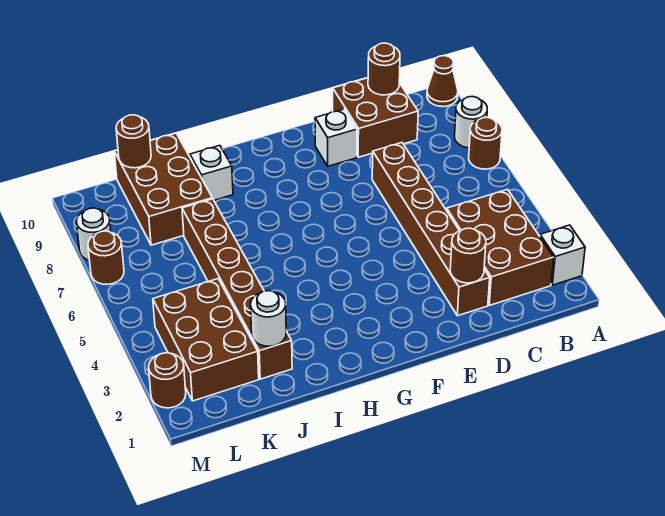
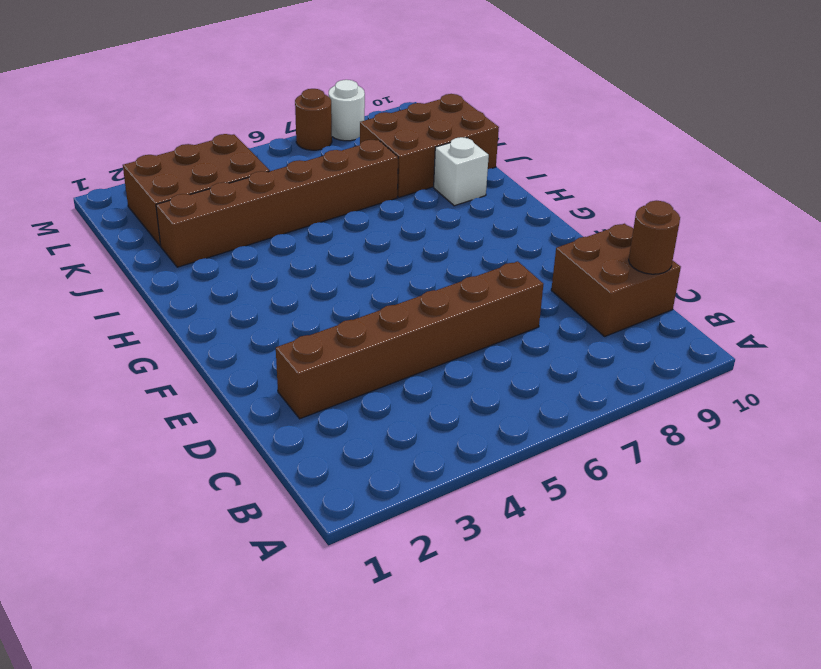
none -> white brick A2 level 1
none -> brown round brick A7 level 1
none -> white round brick A8 level 1

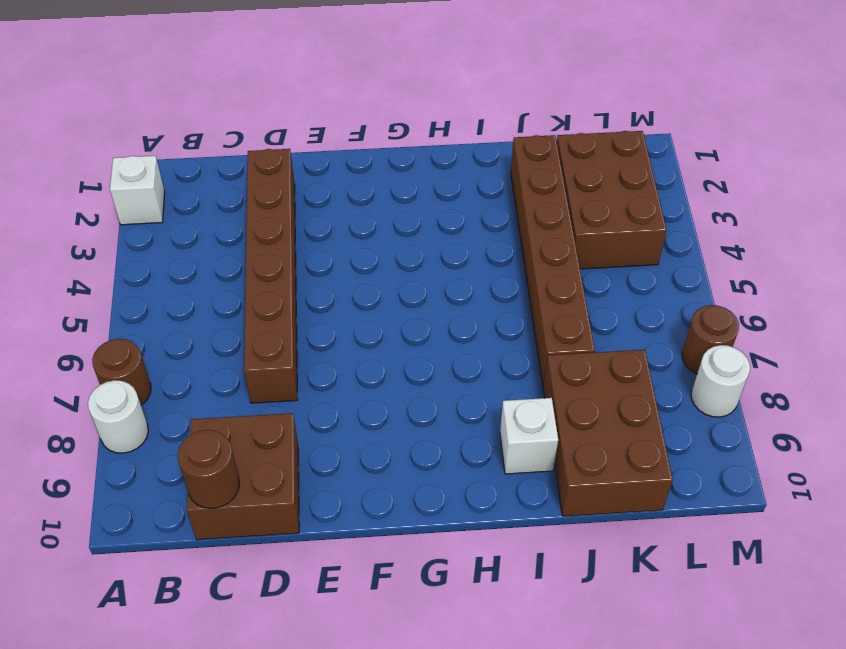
none -> brown cone A10 level 1
none -> brown brick B2:C4 level 1
none -> white brick E9 level 1

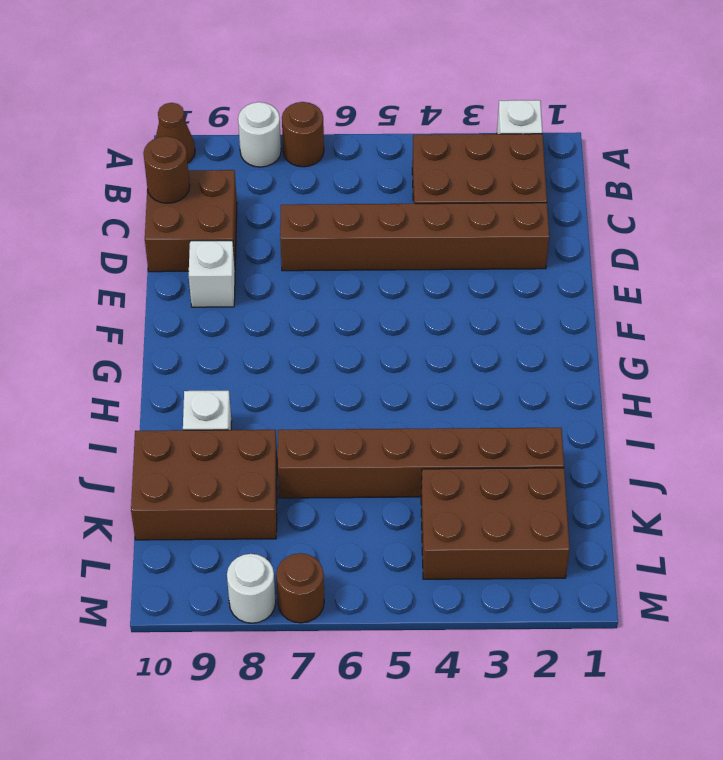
none -> brown round brick M2 level 1
none -> brown round brick D2 level 2
none -> white round brick J2 level 2

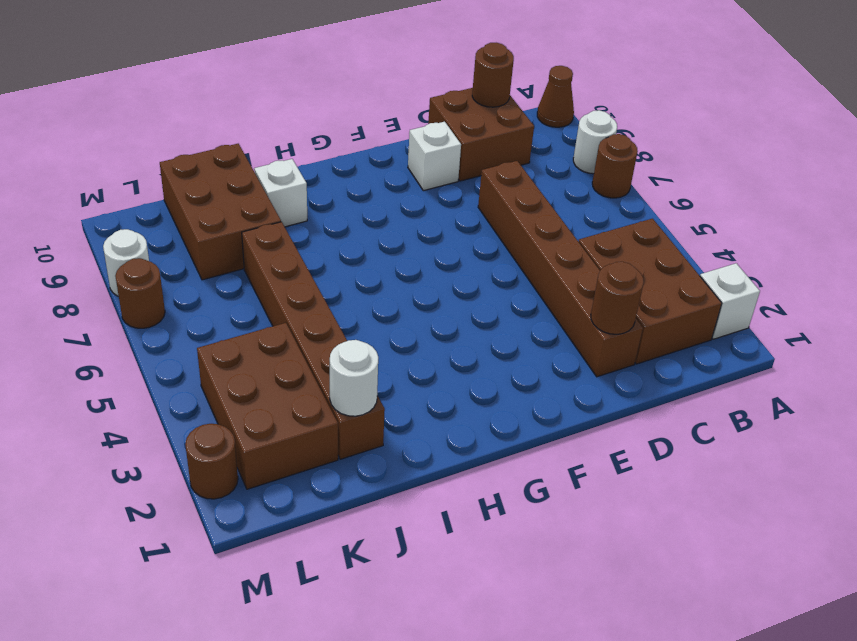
none -> brown round brick K10 level 2

